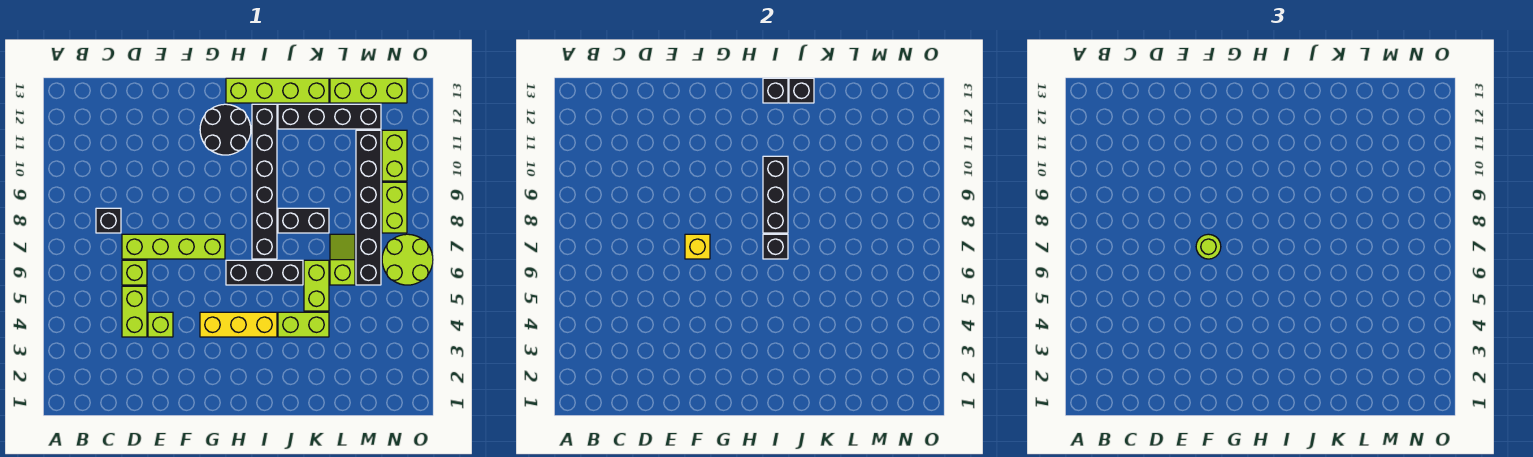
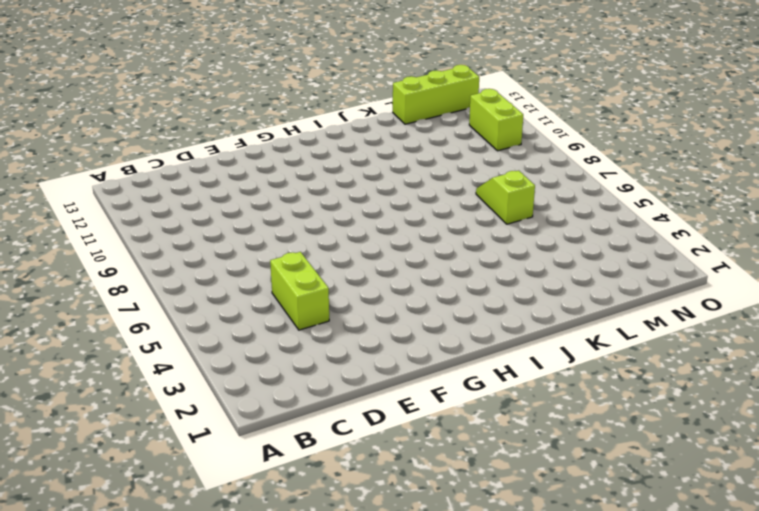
none -> black brick C8 level 1
none -> lime brick D6 level 1
none -> lime brick D7:G7 level 1

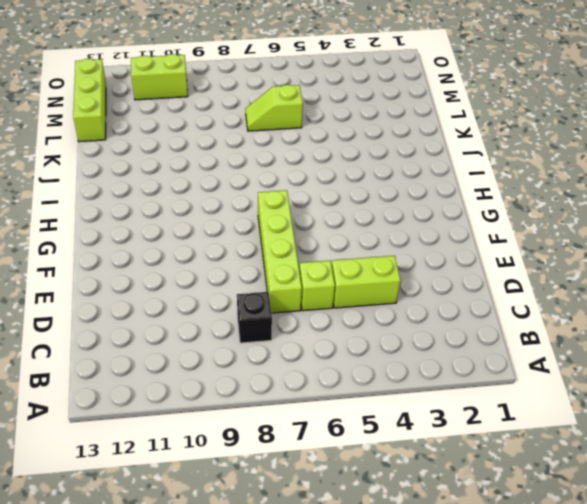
none -> lime brick E4 level 1
none -> yellow brick G4:I4 level 1
none -> black round brick G11:H12 level 1

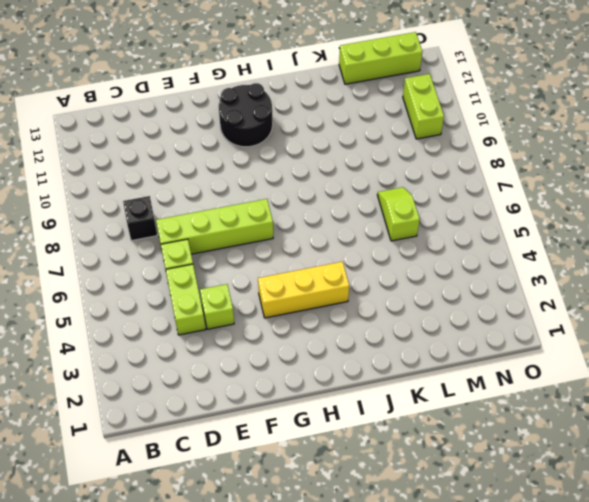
none -> black brick H6:J6 level 1
none -> lime brick H13:K13 level 1
none -> black brick I7:I12 level 1

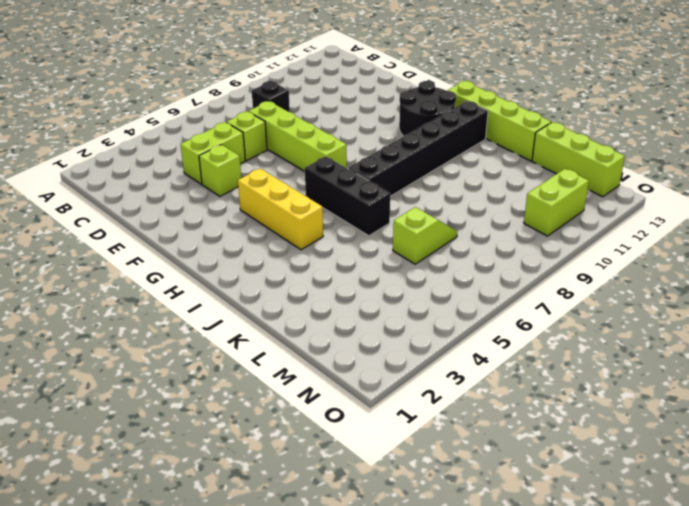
none -> lime brick J4:K4 level 1
none -> black brick J8:K8 level 1
none -> black brick J12:M12 level 1

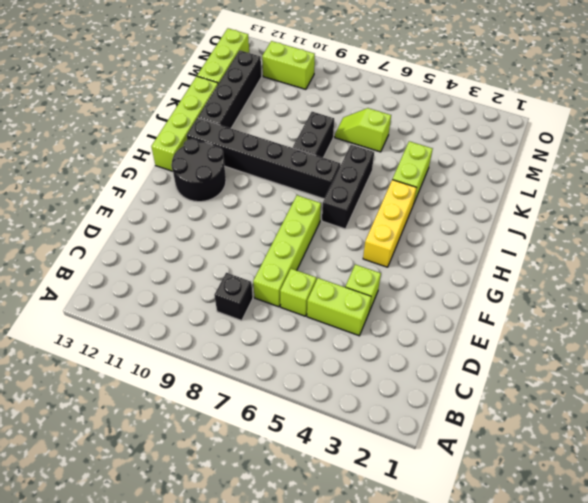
none -> lime brick K5:K6 level 1
none -> black brick M6:M11 level 1
none -> lime round brick N6:O7 level 1

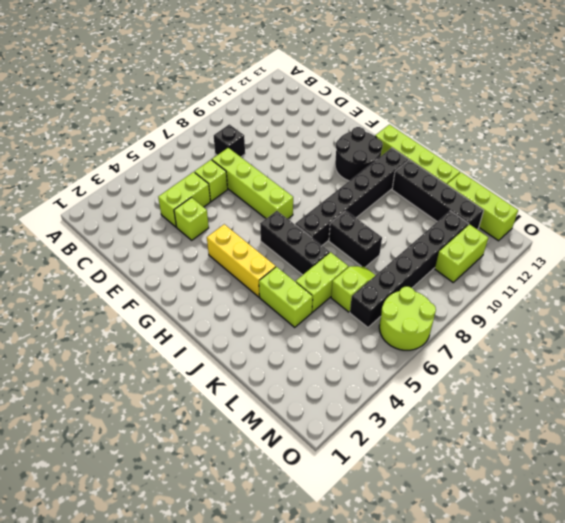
none -> lime brick N8:N9 level 1
none -> yellow brick F7 level 2
none -> black brick I7 level 2

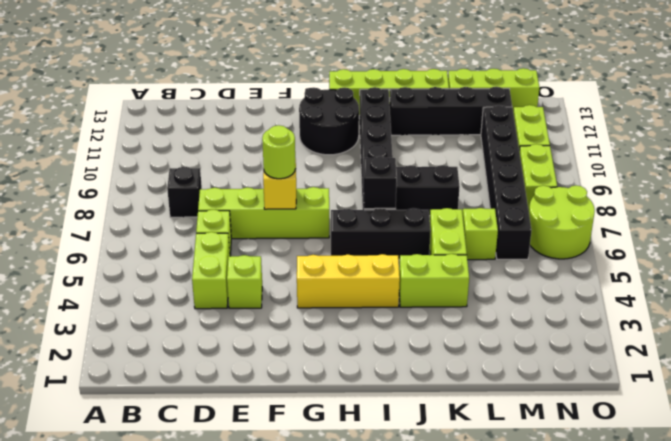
none -> black brick I8:I10 level 2
none -> black brick I13 level 2
none -> black brick J13 level 2

